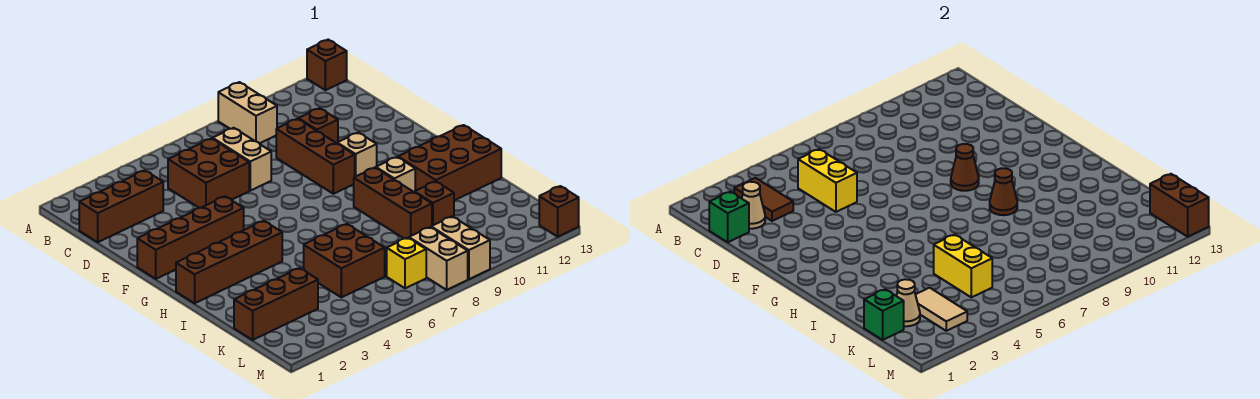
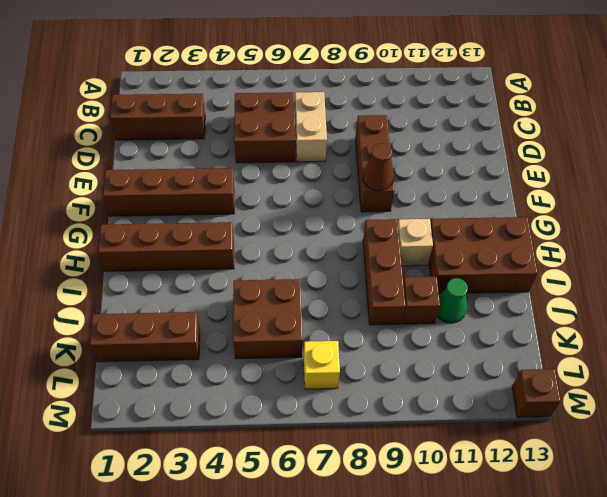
green cone J11 level 1 -> none
none -> tan brick A9:B9 level 1
none -> brown brick A13 level 1
none -> brown brick D10 level 1
none -> tan brick F10 level 1

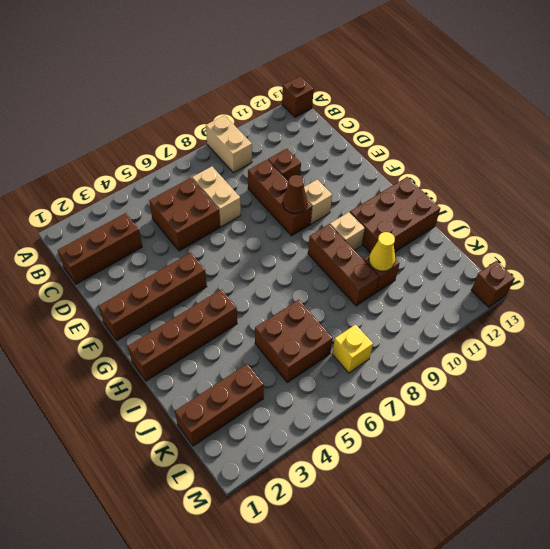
yellow cone J10 level 2 -> none
none -> tan brick L8:M8 level 1
none -> tan brick L9:M9 level 1
none -> brown tile B3:C3 level 2
none -> green brick C1 level 2

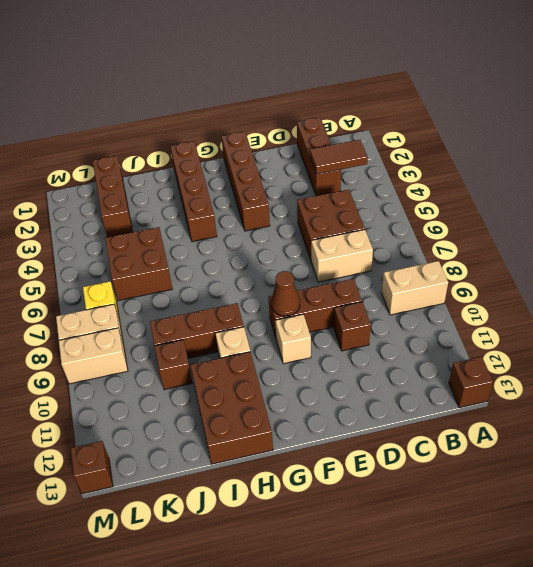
none -> green brick C1 level 2
none -> tan cone C2 level 2
none -> yellow brick C5:D5 level 2
none -> brown cone H9 level 2

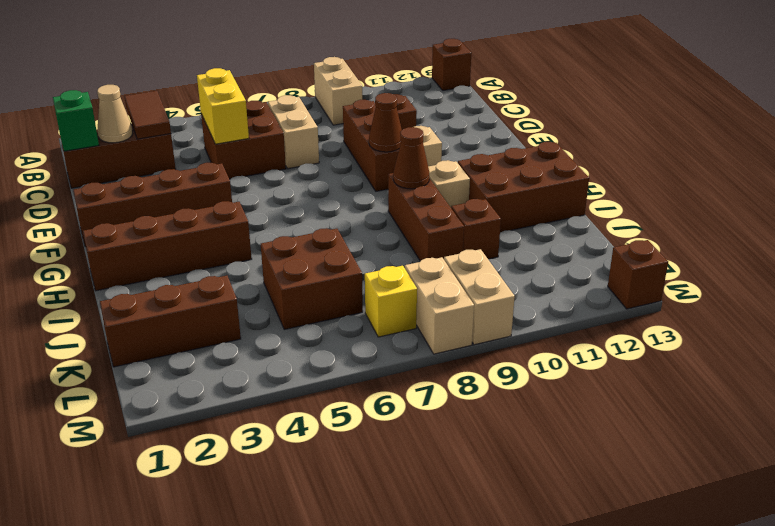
none -> yellow brick J5:K5 level 2
none -> green brick K1 level 2
none -> tan cone K2 level 2
none -> tan tile K3:L3 level 2

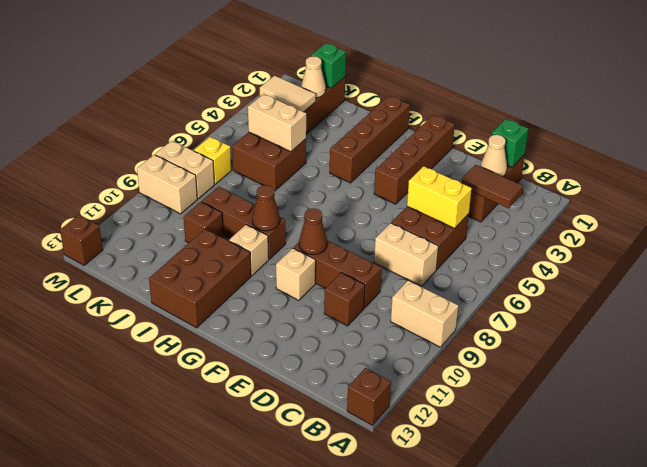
tan brick J5:K5 level 2 -> yellow brick J5:K5 level 2
none -> brown brick L13:M13 level 2

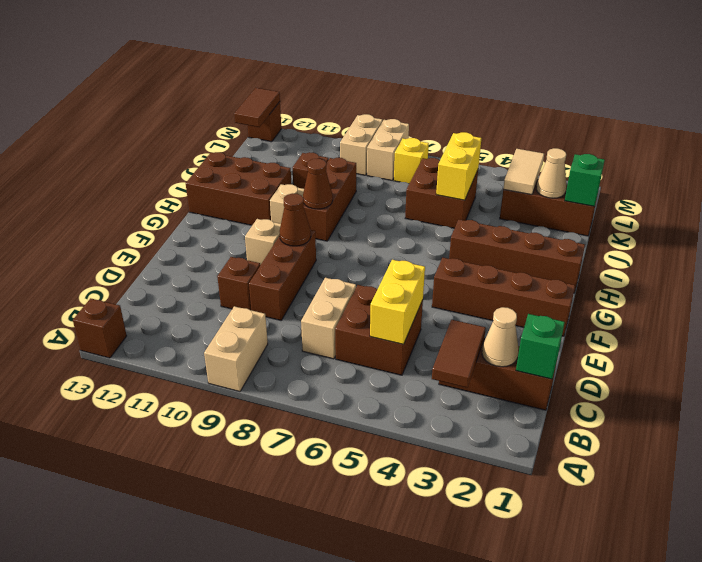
brown tile L13:M13 level 2 -> brown brick L13:M13 level 2

